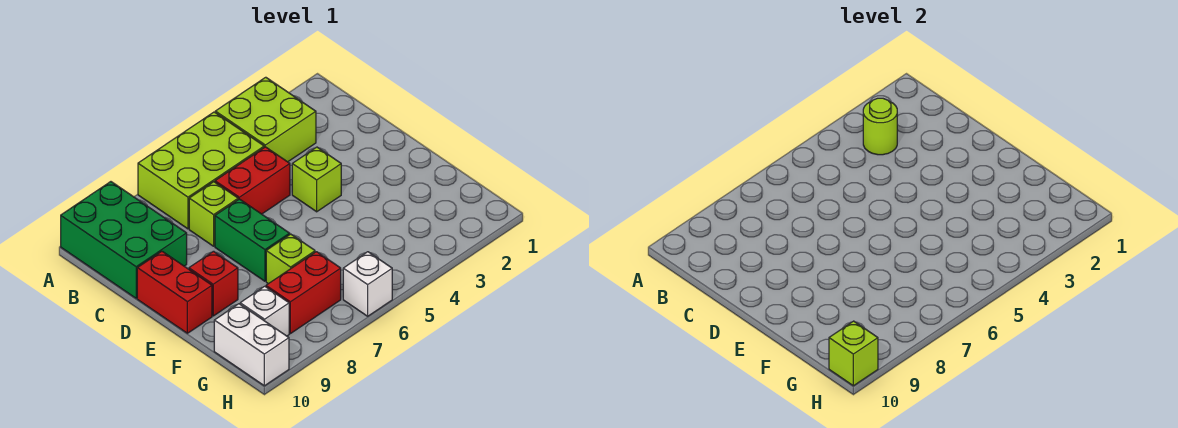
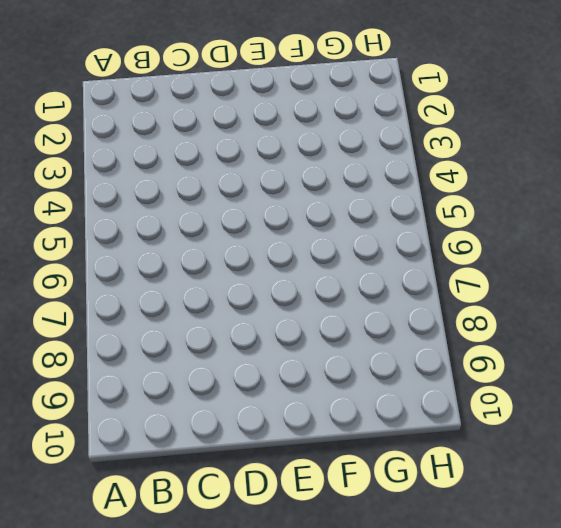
none -> lime brick A3:B4 level 1
none -> lime brick A5:B7 level 1
none -> green brick A9:C10 level 1

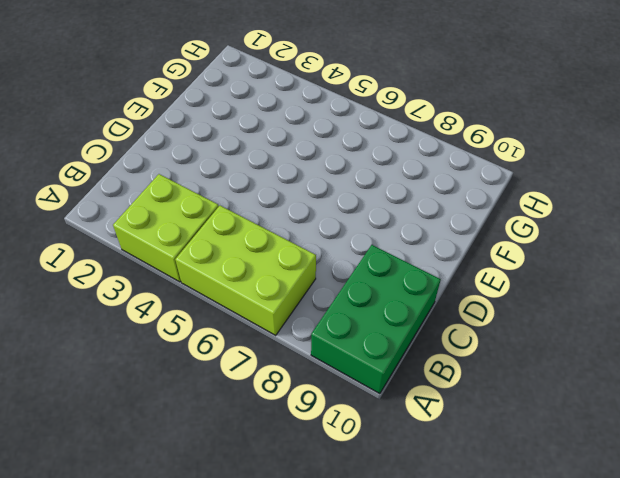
none -> red brick C5:C6 level 1
none -> lime brick C7 level 1
none -> lime brick D4 level 1

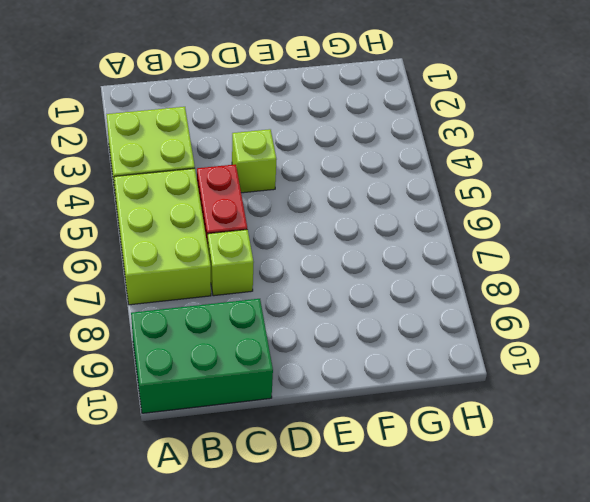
none -> green brick D7:E7 level 1
none -> red brick D10:E10 level 1
none -> red brick E9 level 1

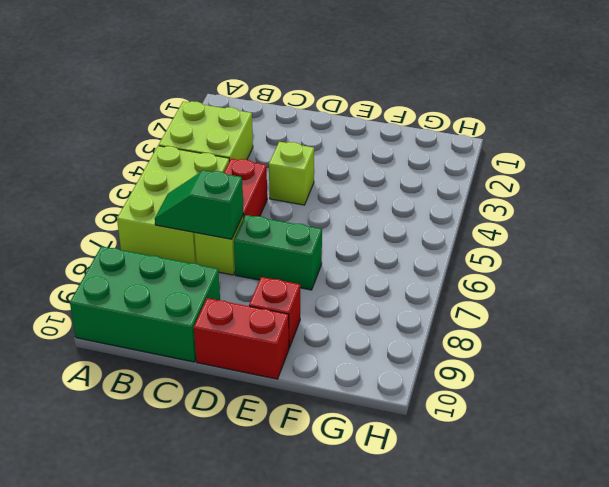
green slope B7:C7 level 2 top C -> none
none -> lime brick F7 level 1
none -> red brick G7:G8 level 1
none -> white brick G9 level 1

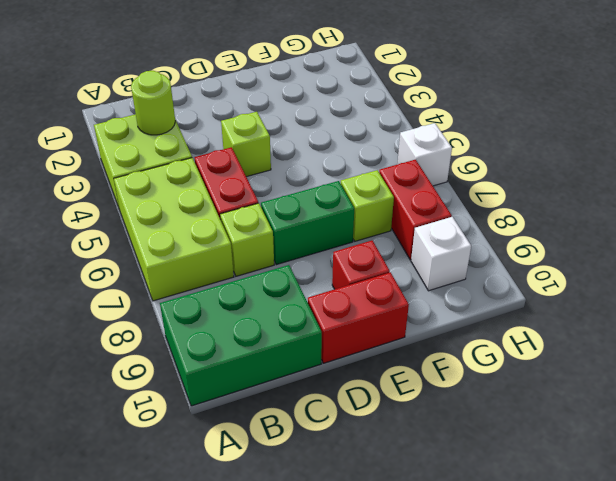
none -> white brick G10:H10 level 1
none -> lime brick H10 level 2

